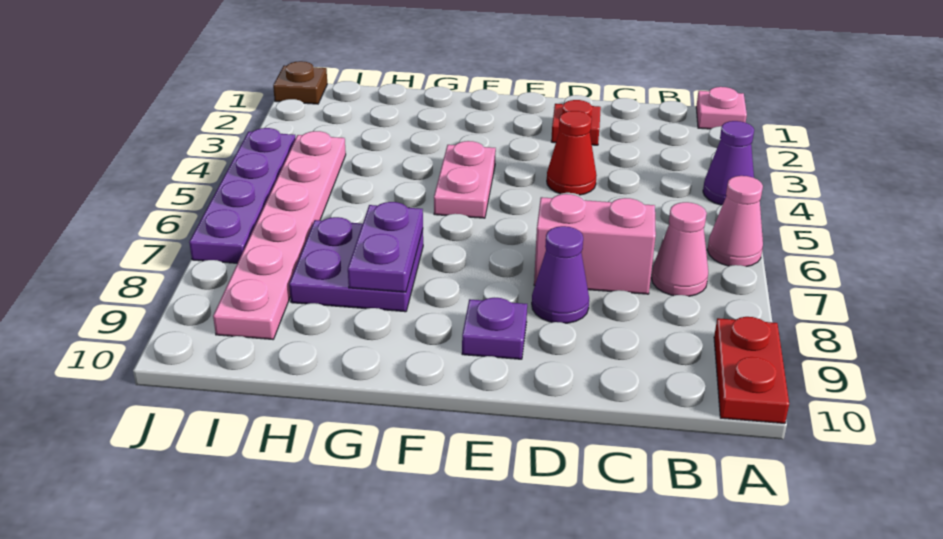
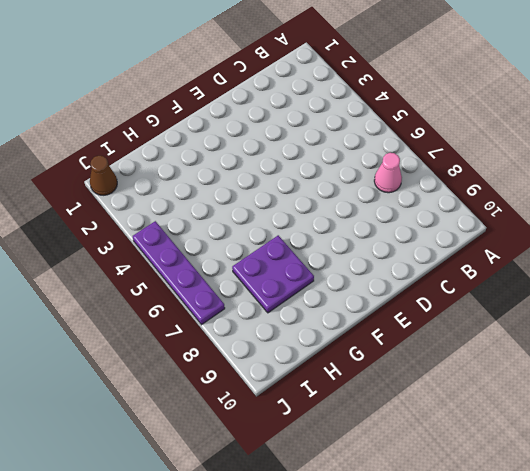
brown cone J1 level 1 -> brown plate J1 level 1
none -> pink plate A1 level 1
none -> purple cone A4 level 1
none -> pink cone A6 level 1

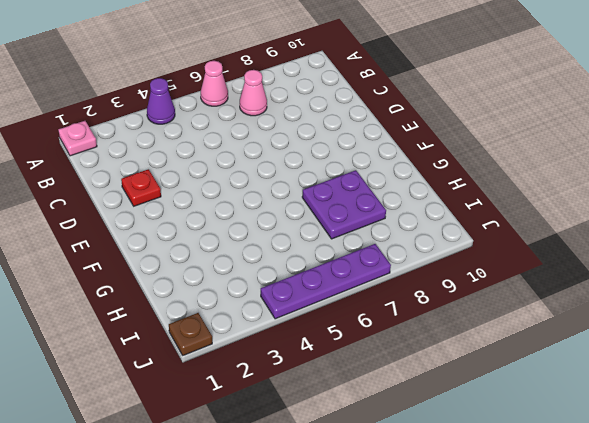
none -> red plate A9:A10 level 1
none -> pink brick C7:D7 level 1
none -> red cone D4 level 1

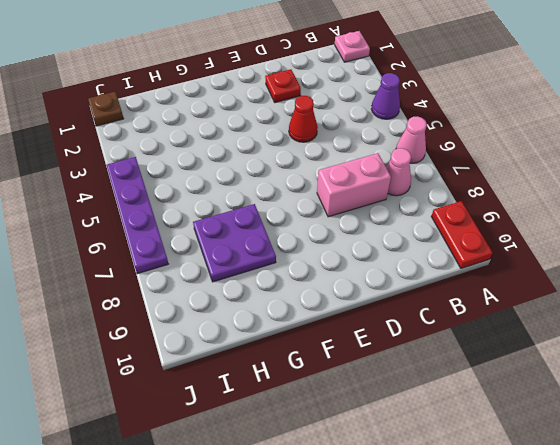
none -> purple cone D8 level 1
none -> purple plate E9 level 1
none -> pink plate F4:F5 level 1

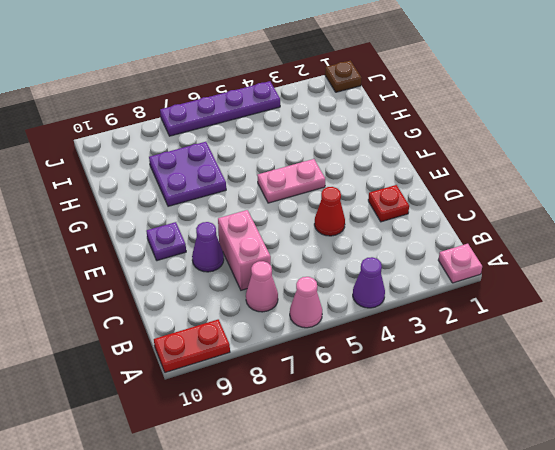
none -> pink plate I4:I9 level 1
none -> purple plate G7:G8 level 2

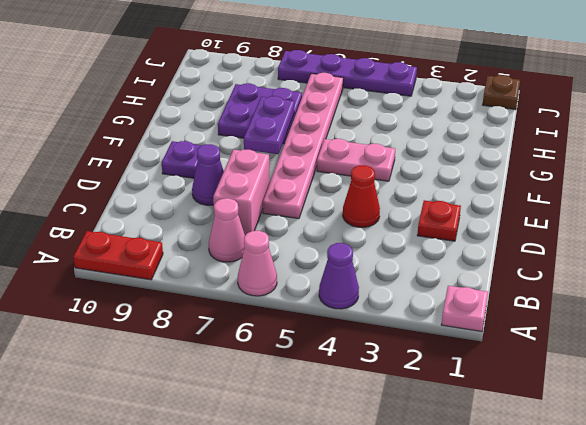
pink plate D6:I6 level 1 -> pink plate I4:I9 level 1
purple plate F7:G7 level 2 -> purple plate G7:G8 level 2

